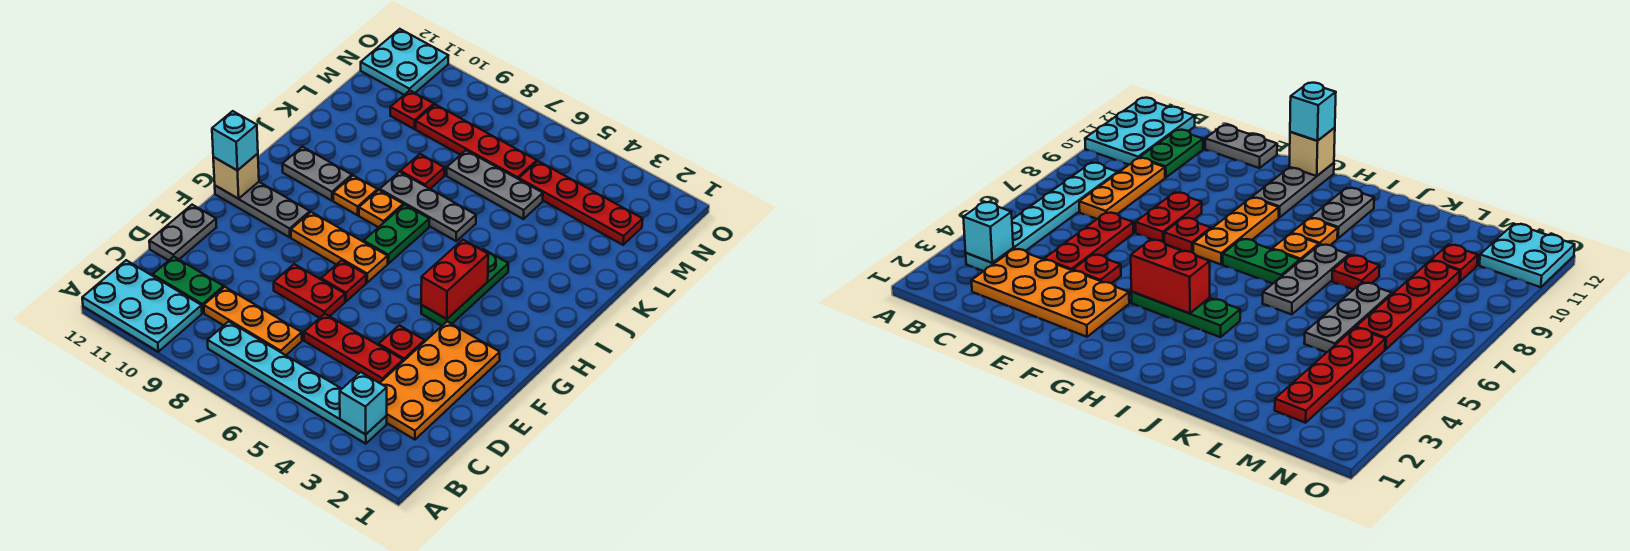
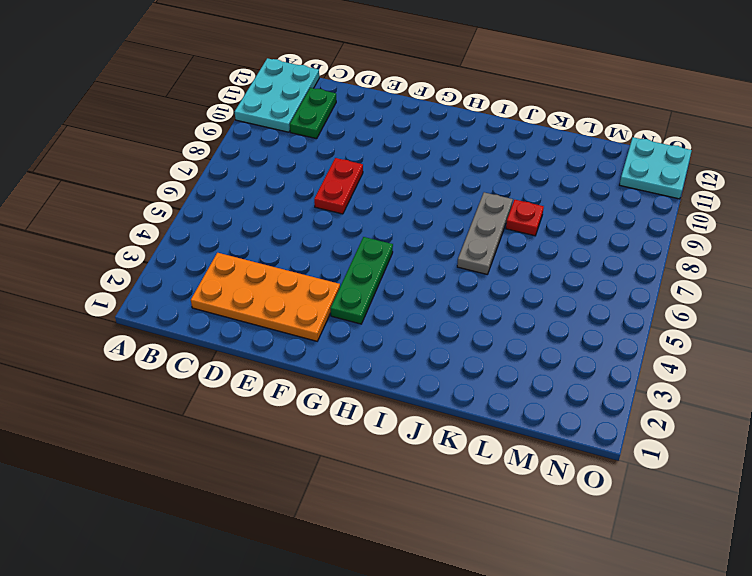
green plate G3:G5 level 1 -> green plate G4:I4 level 1
none -> cyan plate B3:B8 level 1
none -> orange plate C7:C9 level 1
none -> red plate D4:D6 level 1

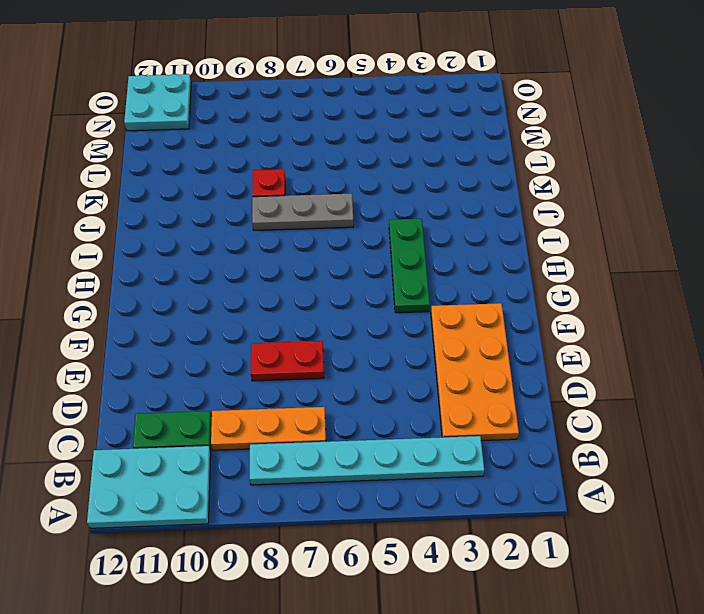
none -> red plate D4:D6 level 1
none -> grey plate D12:E12 level 1
none -> red plate E4 level 1

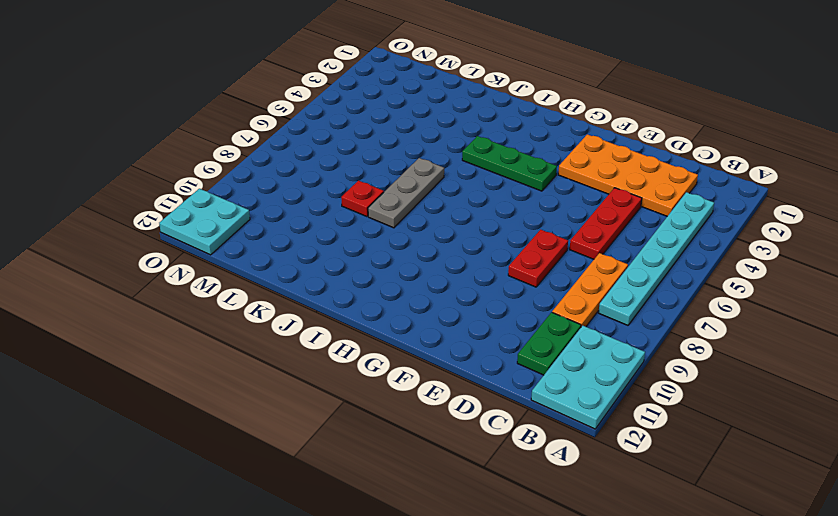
none -> grey plate D12:E12 level 1
none -> red plate E4 level 1
none -> red plate F7 level 1

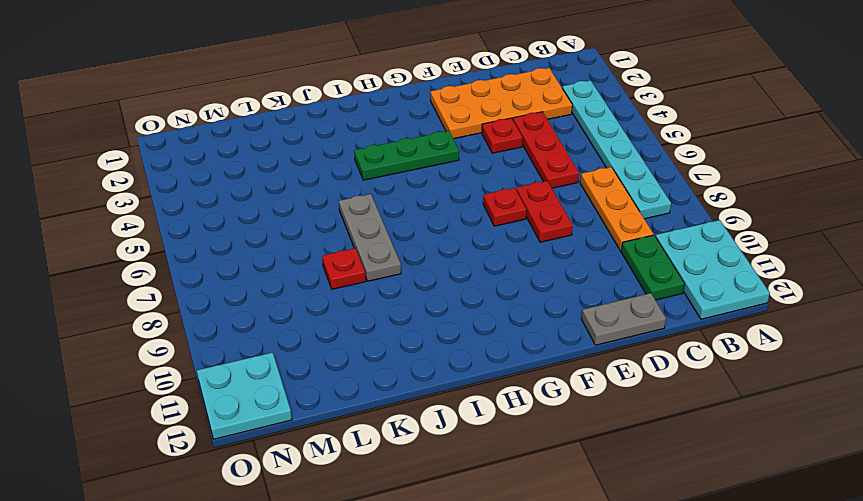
none -> orange plate G7:G9 level 1
none -> grey plate G10:G12 level 1
none -> green plate H7:I7 level 1

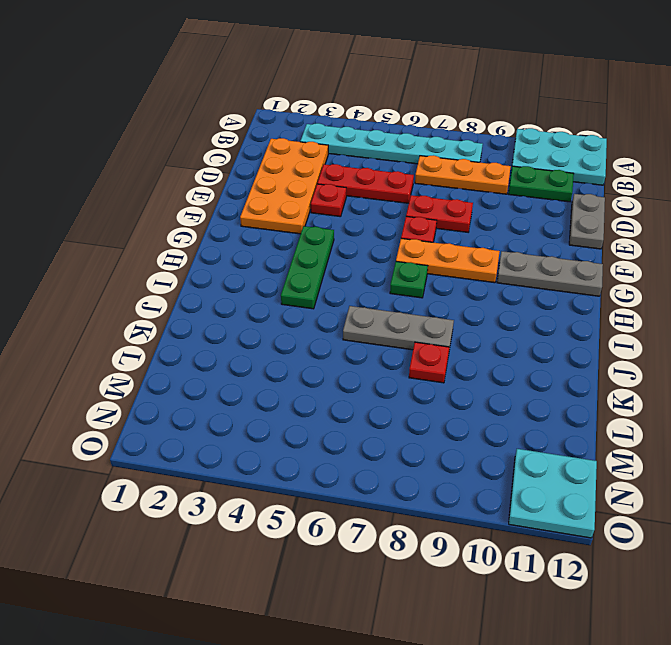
green plate H7 level 1 -> green plate H7:I7 level 1
none -> orange plate I8 level 1
none -> orange plate I9 level 1
none -> grey plate I10:I11 level 1

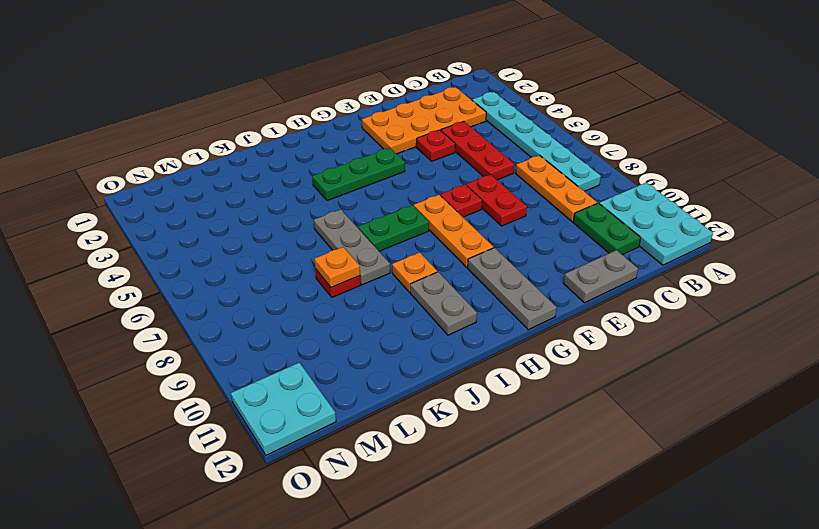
orange plate K8 level 2 -> orange plate I8 level 1
none -> grey plate L5:L7 level 1
none -> red plate M2:M5 level 1
none -> red plate M6:M9 level 1

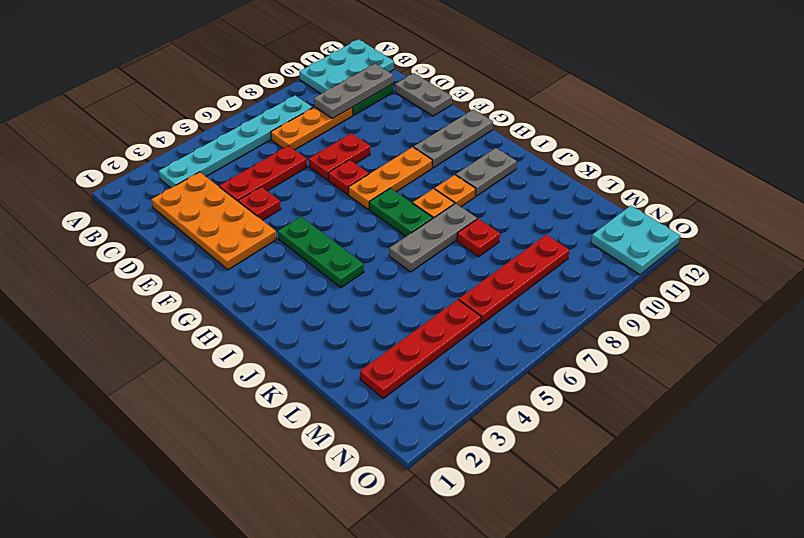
grey plate C9:C11 level 2 -> grey plate L5:L7 level 1
none -> red plate M10 level 1
none -> cyan brick B3 level 2
none -> red brick G4:H4 level 2

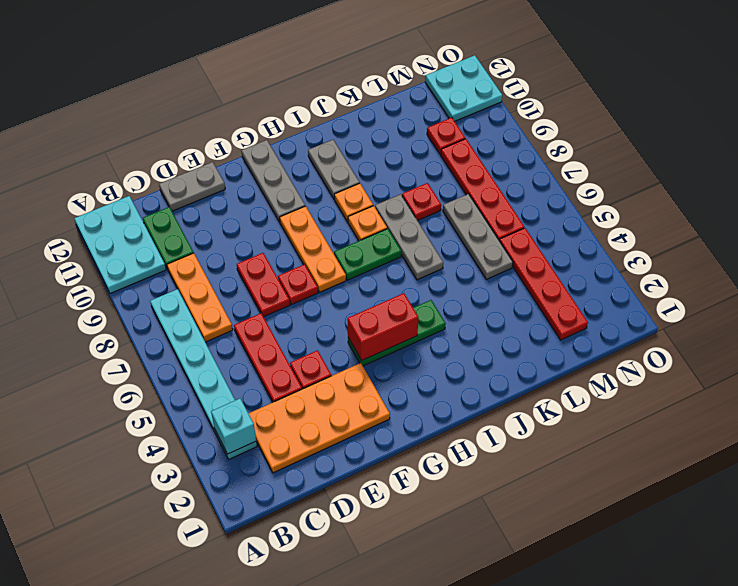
none -> tan brick G12 level 2
none -> cyan brick G12 level 3

